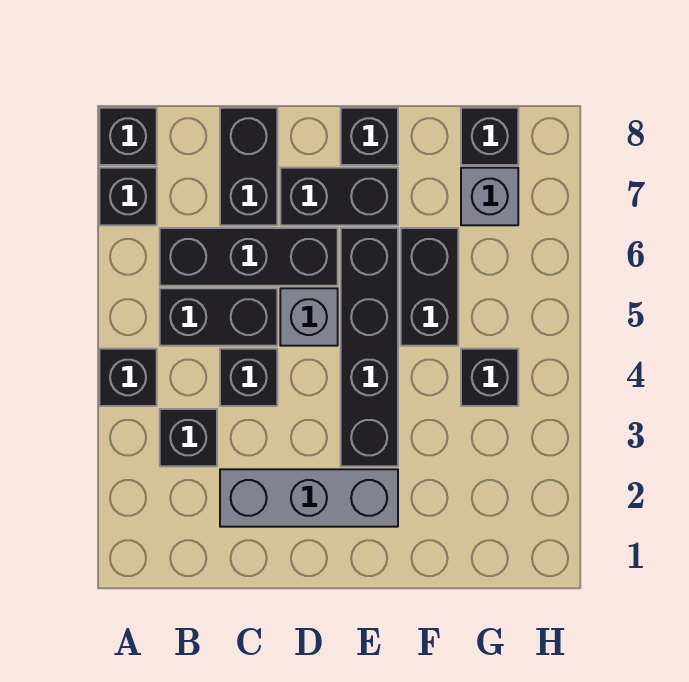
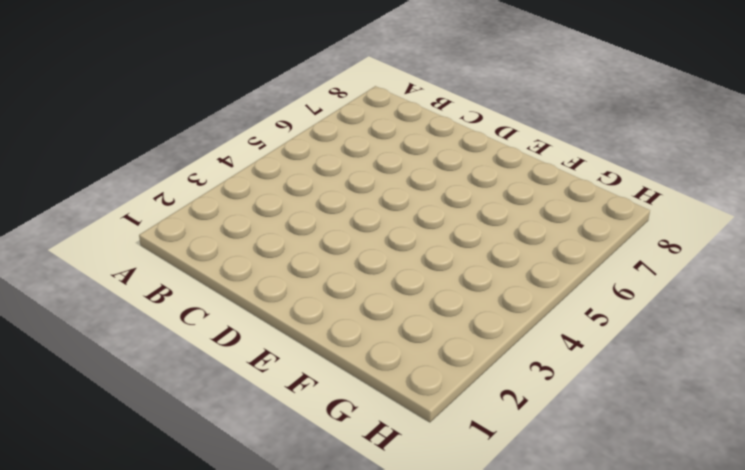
none -> black brick A4 level 1
none -> black brick A7 level 1
none -> black brick A8 level 1

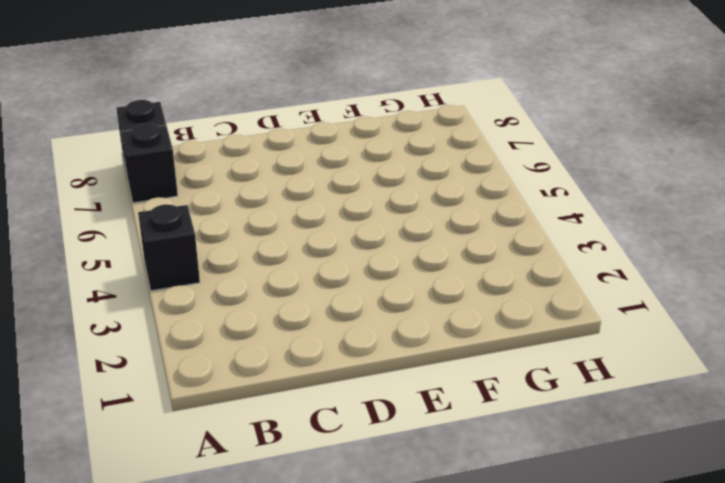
none -> black brick B3 level 1
none -> black brick B5:C5 level 1
none -> black brick B6:D6 level 1

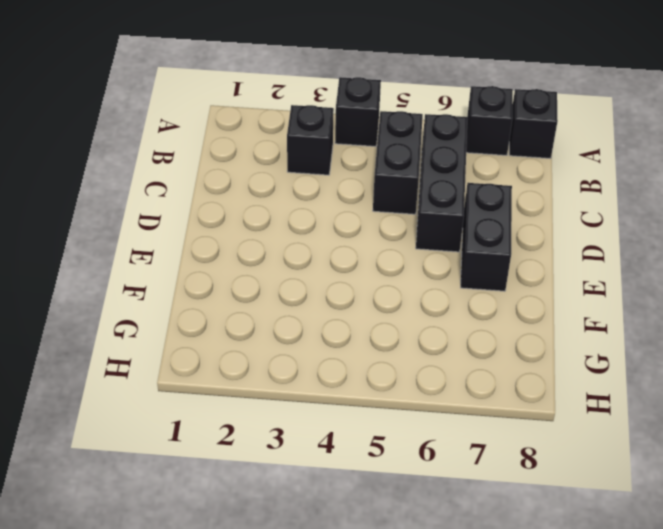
none -> grey brick C2:E2 level 1
none -> black brick C4 level 1
none -> black brick C7:C8 level 1

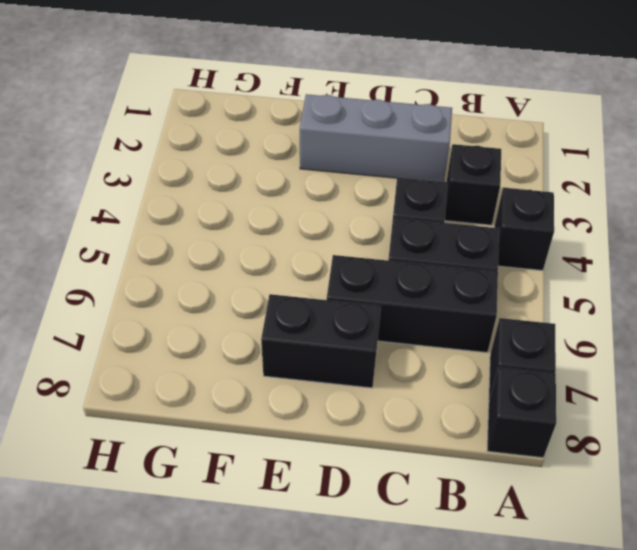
none -> black brick C7:C8 level 1
none -> grey brick D5 level 1
none -> black brick E3:E6 level 1

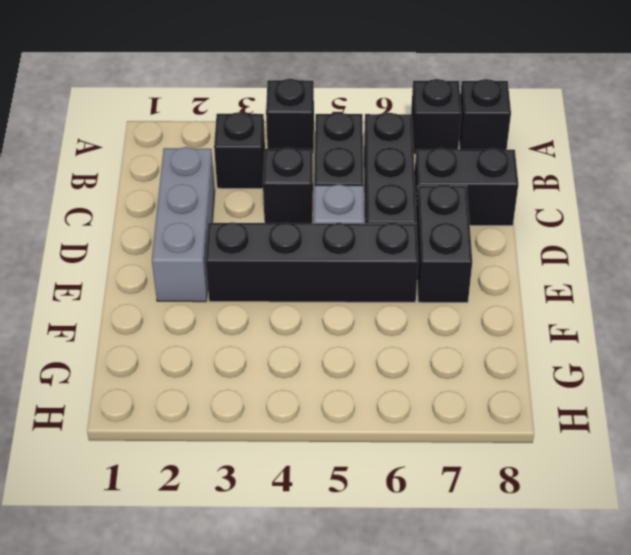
none -> black brick E8 level 1
none -> black brick F5:F6 level 1
none -> black brick G4 level 1

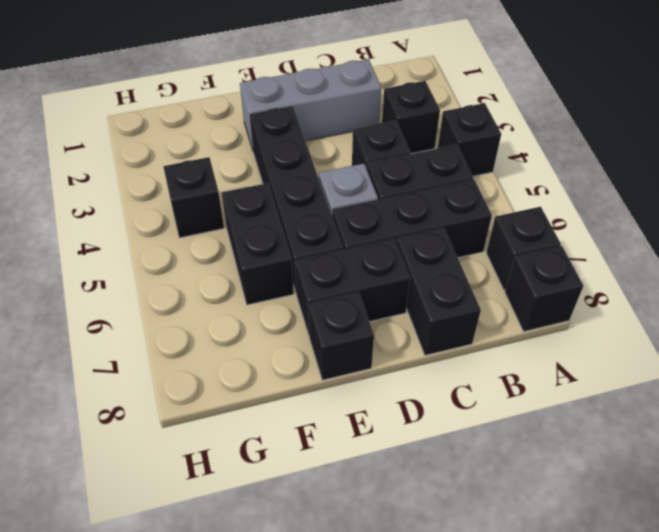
none -> grey brick G7 level 1
none -> black brick G8 level 1

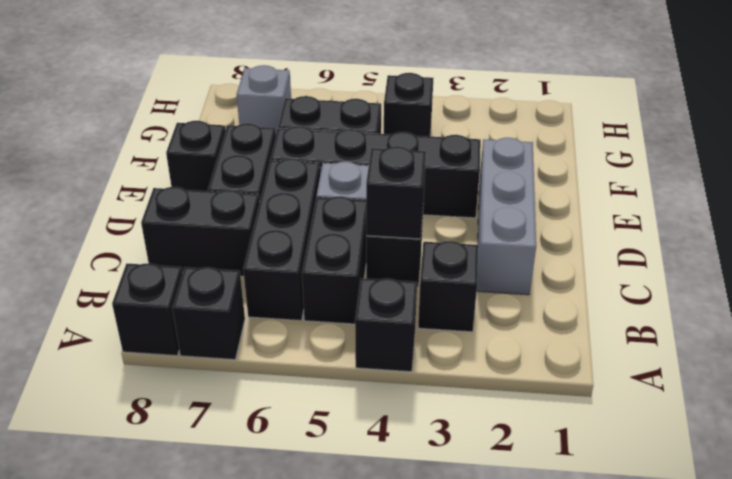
black brick C4 level 2 -> black brick G8 level 1

